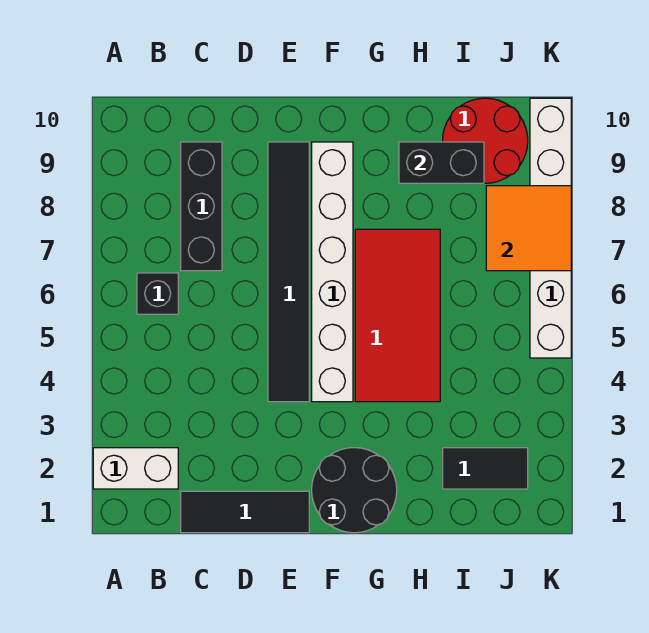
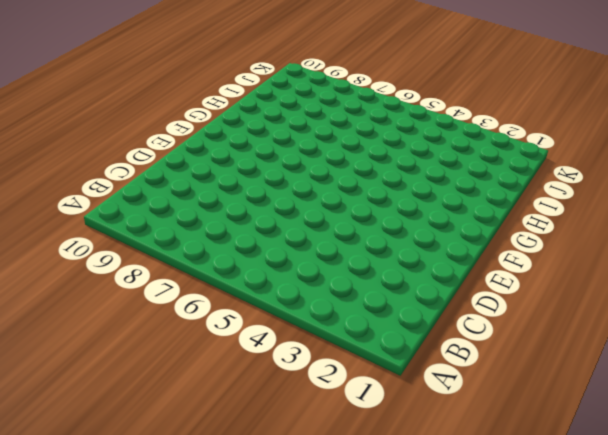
none -> white brick A2:B2 level 1
none -> black brick B6 level 1
none -> black tile C1:E1 level 1

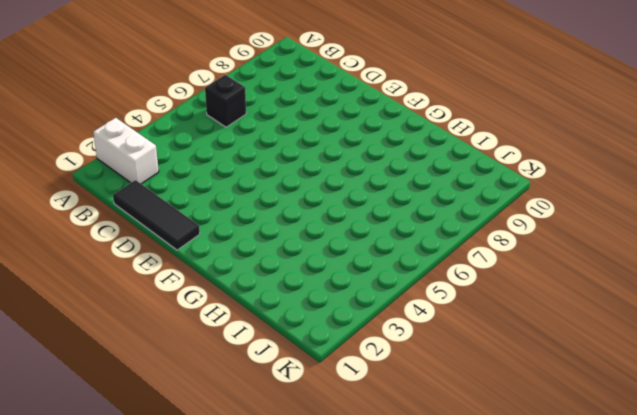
none -> black brick C7:C9 level 1
none -> black tile E4:E9 level 1
none -> black round brick F1:G2 level 1

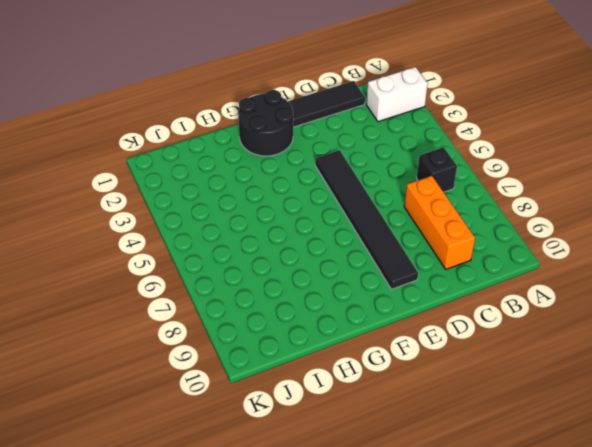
orange brick C7:C9 level 1 -> black brick C7:C9 level 1
none -> white brick F4:F9 level 1
none -> red tile G4:H7 level 1
none -> black tile I2:J2 level 1

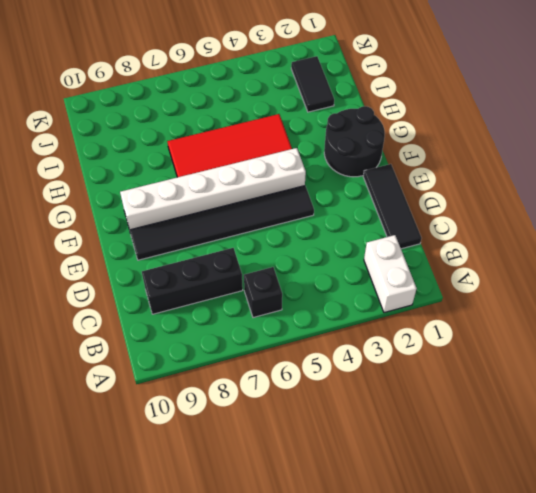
none -> red round brick I9:J10 level 1
none -> white brick K5:K10 level 1
none -> black brick H9:I9 level 2

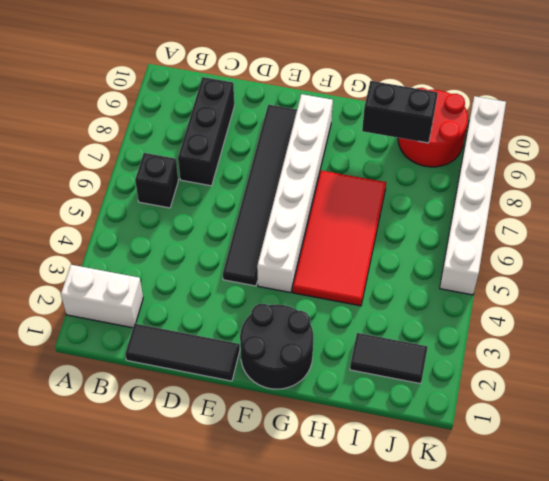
none -> orange tile J7:K8 level 2

